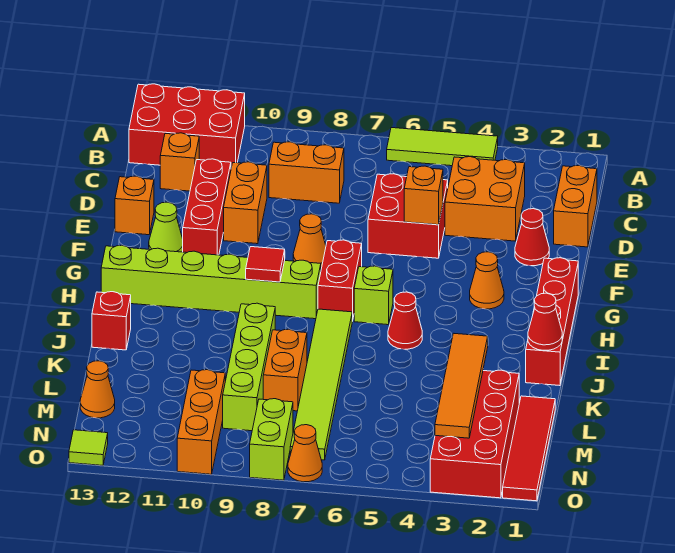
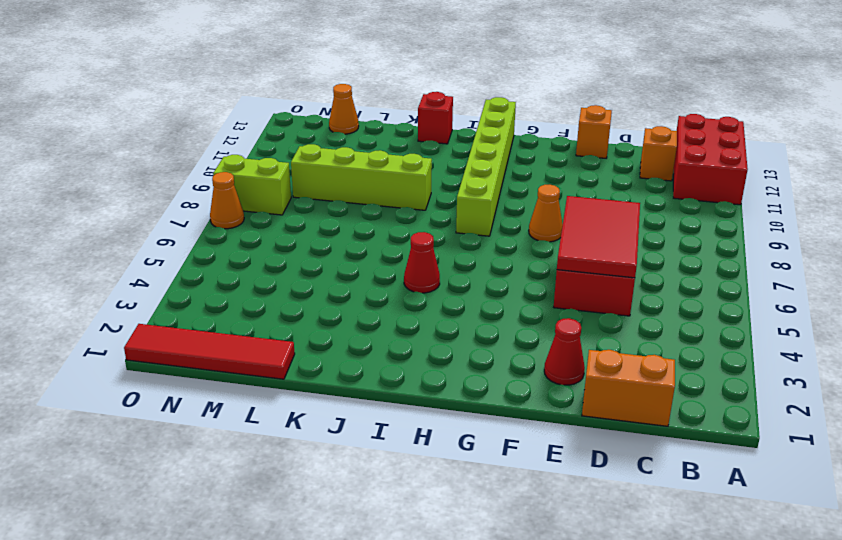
red tile D5:E7 level 2 -> orange brick E5 level 2
none -> lime tile A4:A6 level 1
none -> orange brick C3:D4 level 1
none -> orange brick C8:C9 level 1
none -> orange brick D10:E10 level 1

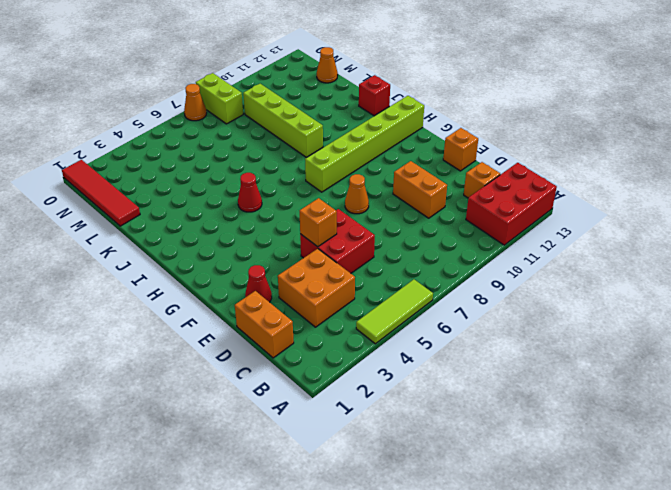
none -> orange brick C8:C9 level 1
none -> red brick D11:F11 level 1
none -> lime cone F12 level 1
none -> red brick G1:J1 level 1

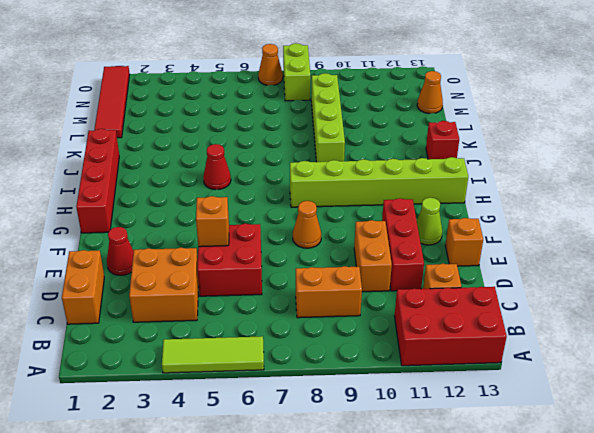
none -> orange cone G3 level 1
none -> red brick G7:H7 level 1
none -> lime brick H6 level 1
none -> lime tile I7:N7 level 1

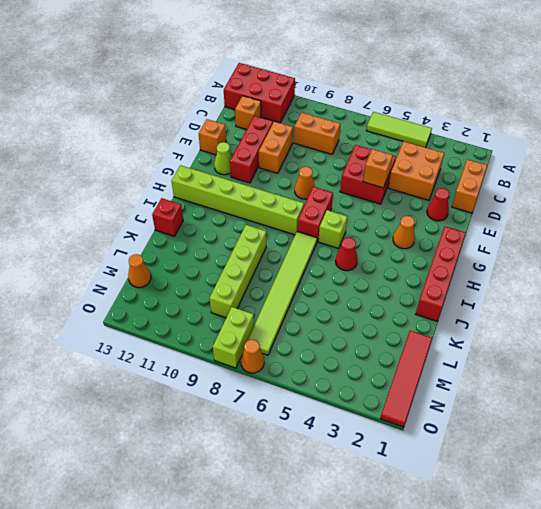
none -> orange brick K8:L8 level 1
none -> red brick L2:O3 level 1
none -> orange brick M10:O10 level 1
none -> lime tile O13 level 1

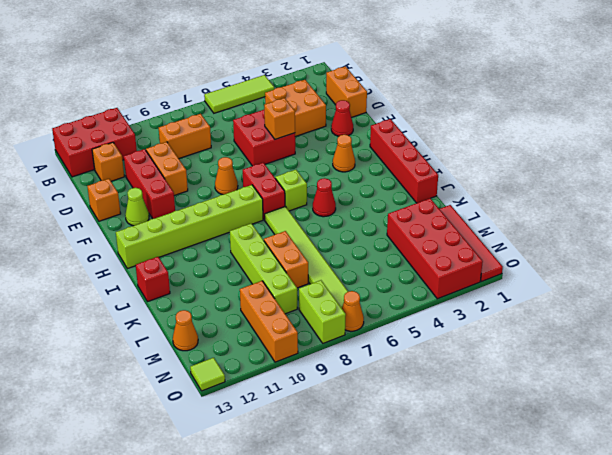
none -> red tile H9 level 2
none -> red cone J1 level 2
none -> orange tile K3:N3 level 2

